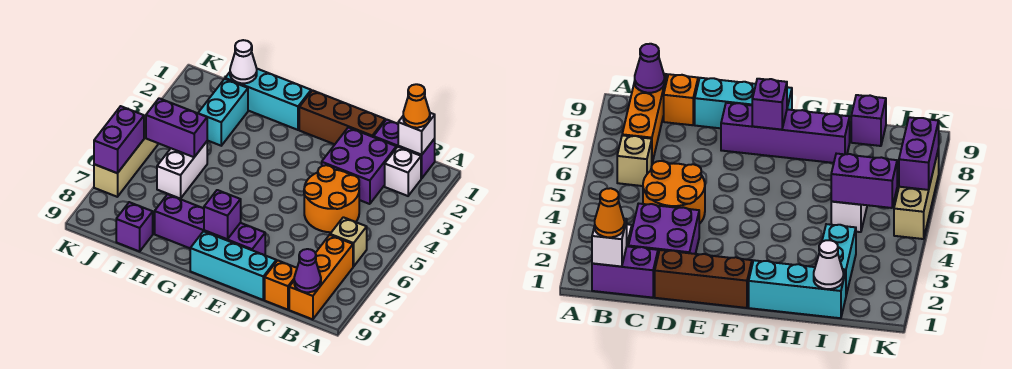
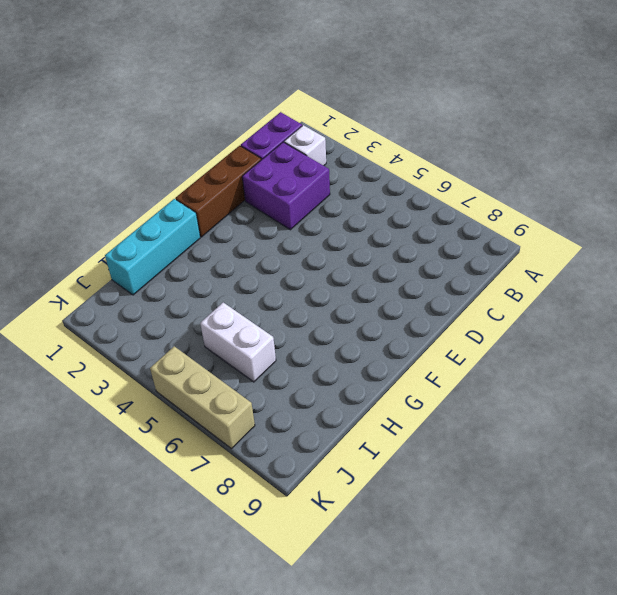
none -> tan brick B6 level 1
none -> orange brick B7:B9 level 1
none -> orange round brick C4:D5 level 1

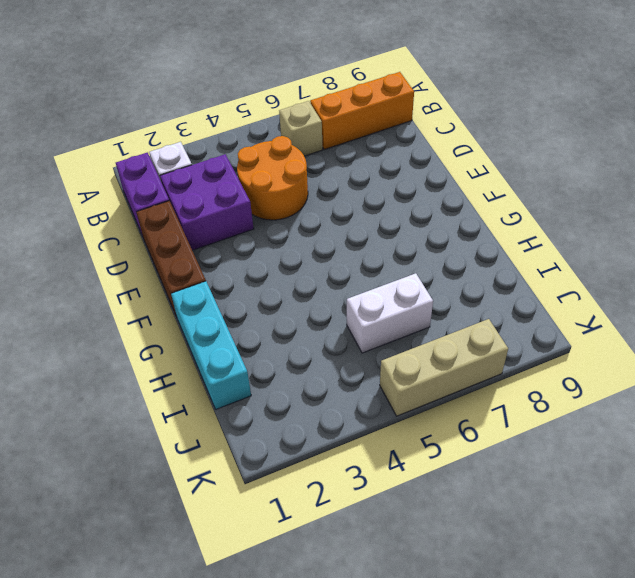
none -> orange brick C9 level 1
none -> cyan brick D9:F9 level 1
none -> purple brick E8:H8 level 1

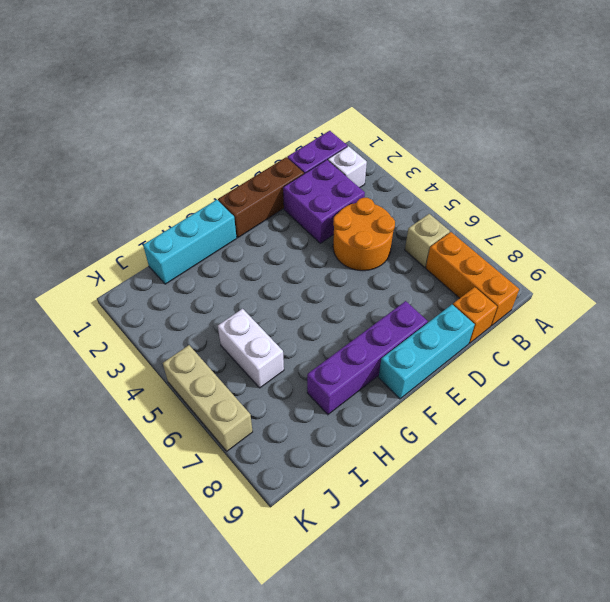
none -> cyan brick I2:I3 level 1
none -> purple brick I9 level 1
none -> white brick B1 level 2

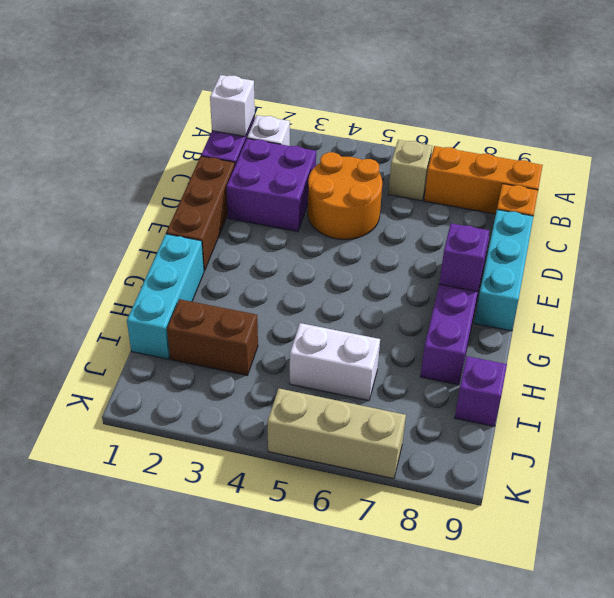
brown brick I2:I3 level 1 -> cyan brick I2:I3 level 1
none -> purple cone B9 level 2
none -> white cone I1 level 2
none -> purple brick I5:J5 level 2

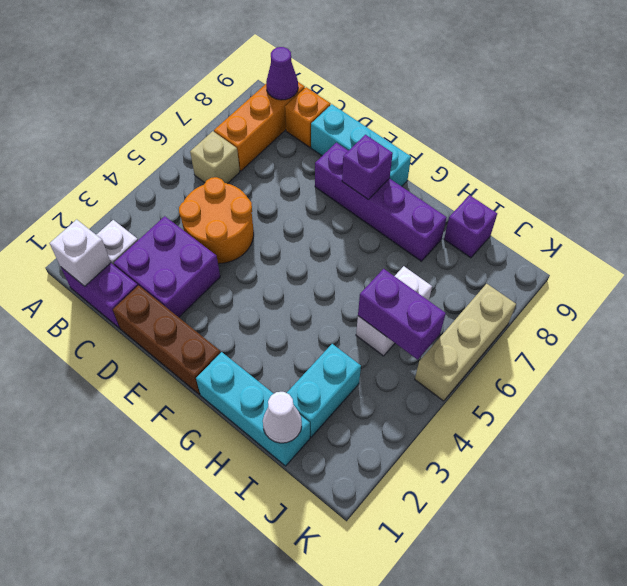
none -> purple brick K6:K7 level 2
none -> orange cone B1 level 3

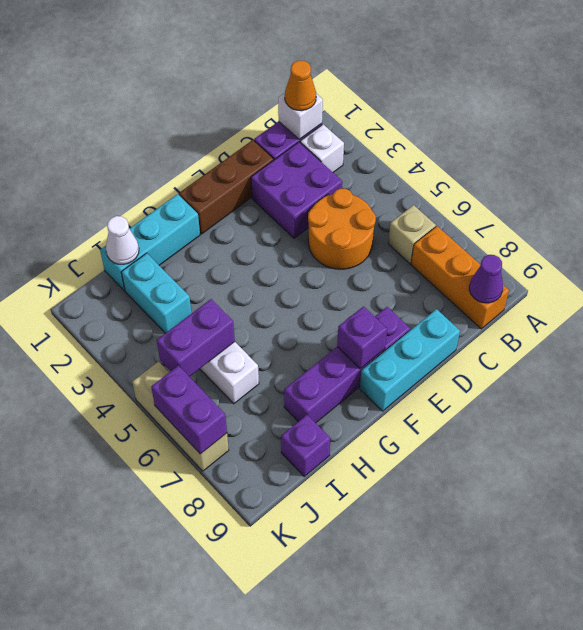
none -> orange brick C9 level 1

